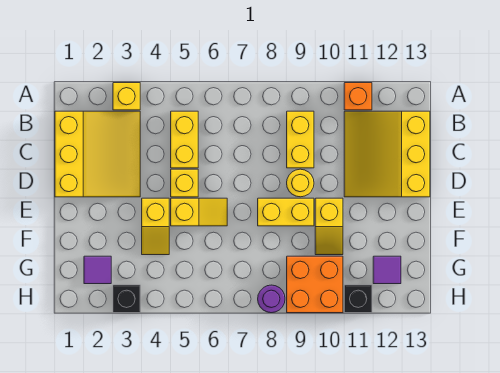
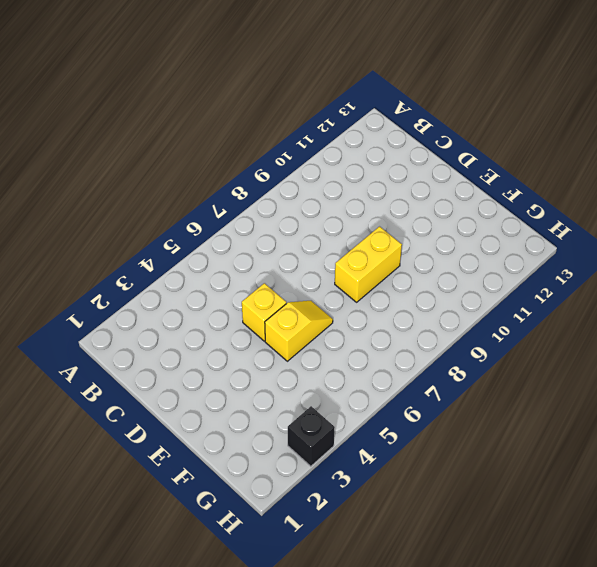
none -> yellow brick A3 level 1
none -> orange brick A11 level 1
none -> yellow slope B1:D3 level 1 top 1

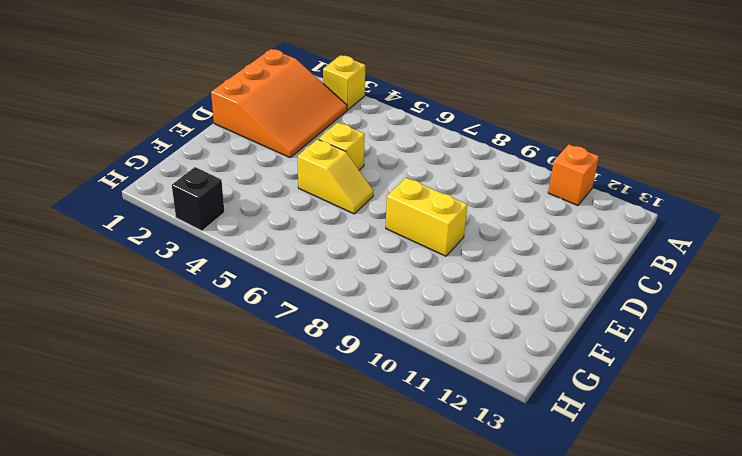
orange slope B1:D3 level 1 top 1 -> yellow slope B1:D3 level 1 top 1
none -> yellow brick B5:C5 level 1
none -> yellow brick B9:C9 level 1
none -> yellow slope B11:D13 level 1 top 13

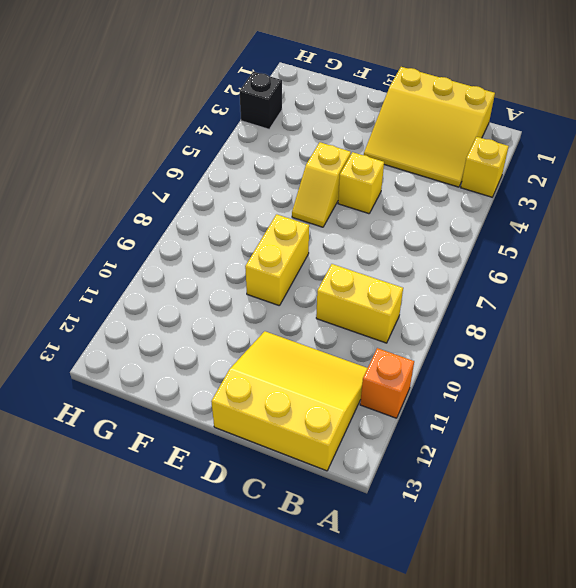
none -> yellow brick B5:C5 level 1
none -> yellow round brick D9 level 1
none -> yellow slope E4:F4 level 1 top E

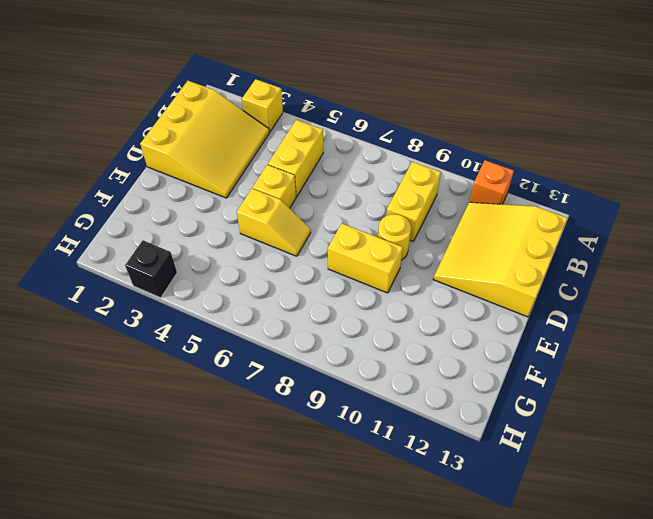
none -> yellow slope E4:F4 level 1 top E
none -> yellow slope E10:F10 level 1 top E
none -> purple tile G2 level 1

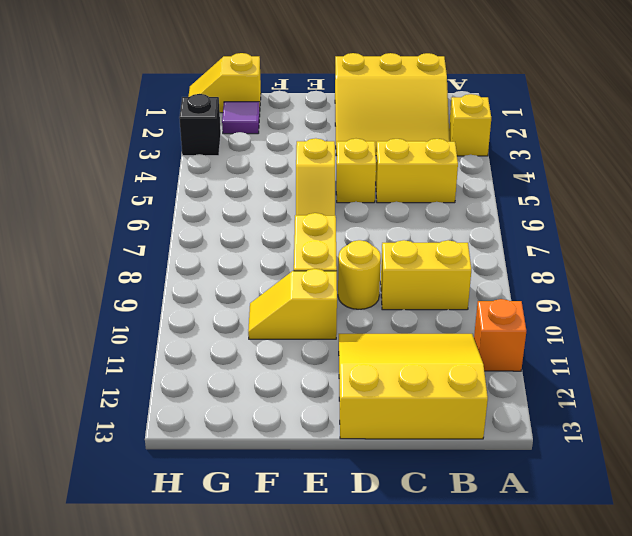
yellow slope G1:H1 level 1 top G -> yellow slope E4:F4 level 1 top E
none -> orange brick G9:H10 level 1
none -> purple tile G12 level 1
none -> purple round brick H8 level 1

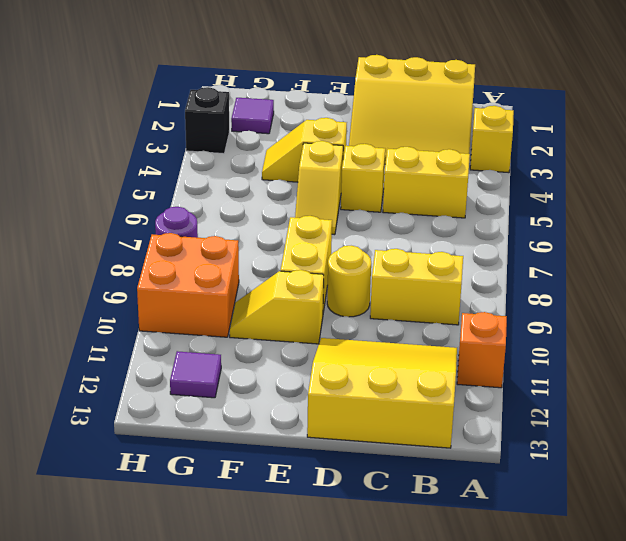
none -> black brick H11 level 1

